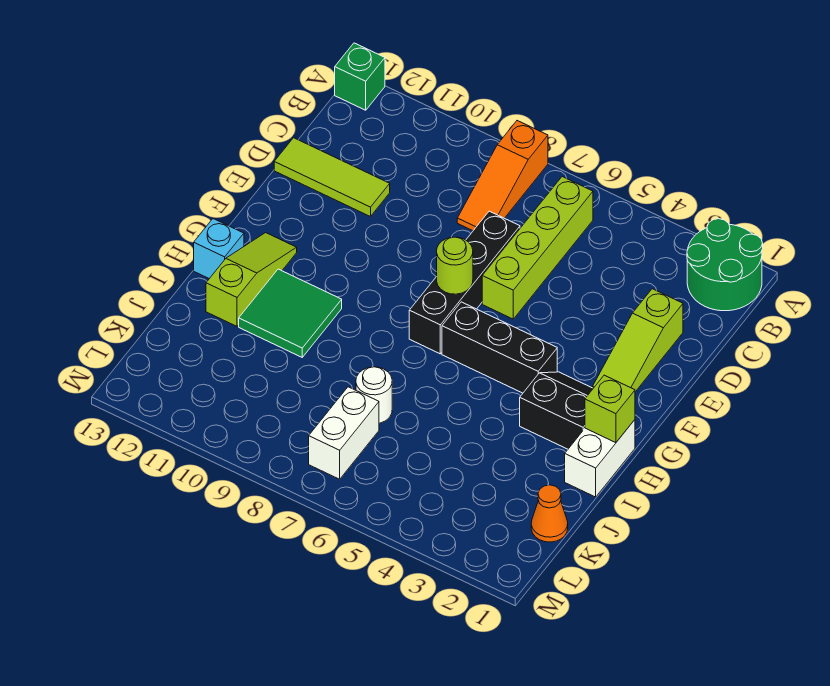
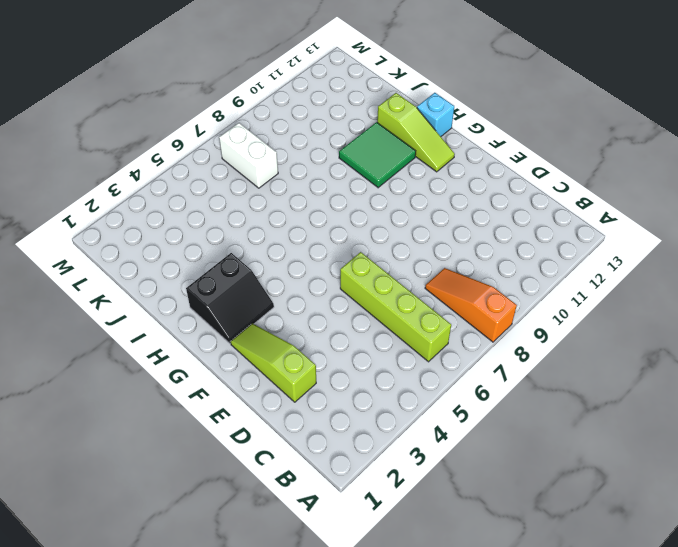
none -> green round brick A1:B2 level 1
none -> green brick A13 level 1
none -> black brick D7:G7 level 1

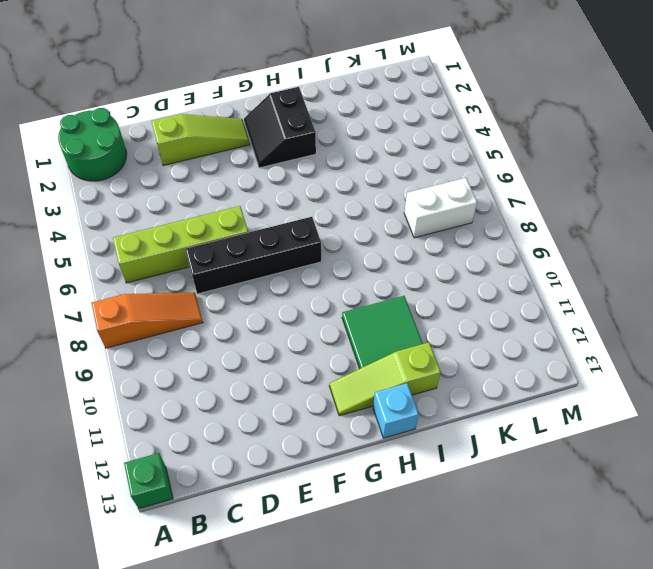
none -> lime tile D11:D13 level 1
none -> black brick G4:G6 level 1
none -> white brick H1:I1 level 1

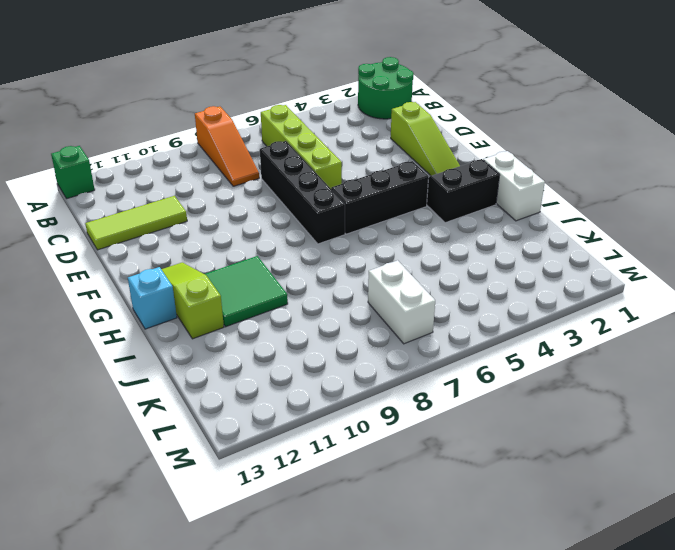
none -> white round brick J7 level 1
none -> orange cone K1 level 1
none -> lime round brick F7 level 2

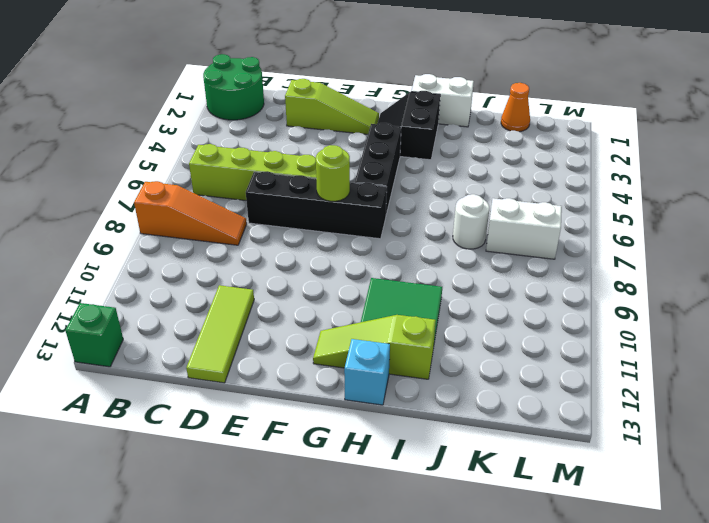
none -> lime brick H1 level 2

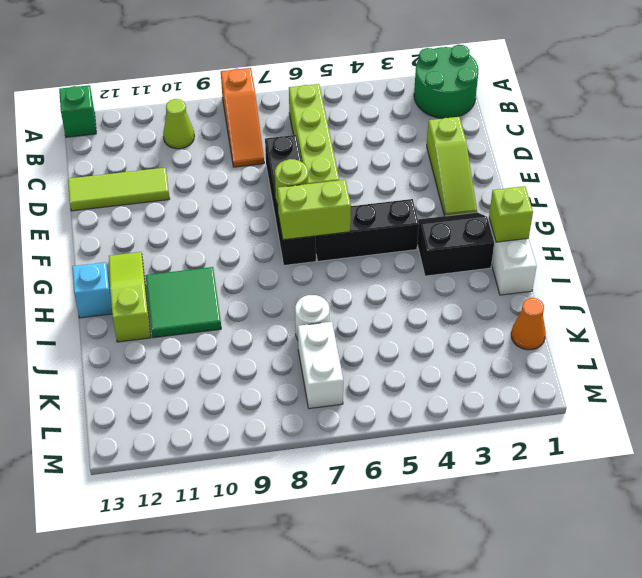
lime cone B10 level 1 -> none
lime brick G6:G7 level 2 -> none

